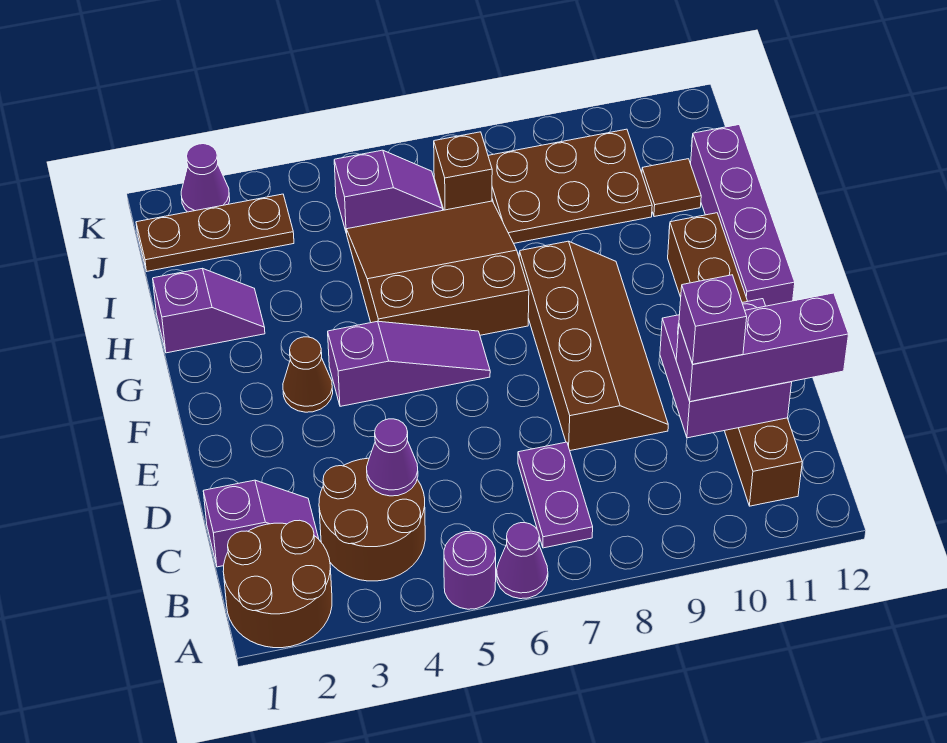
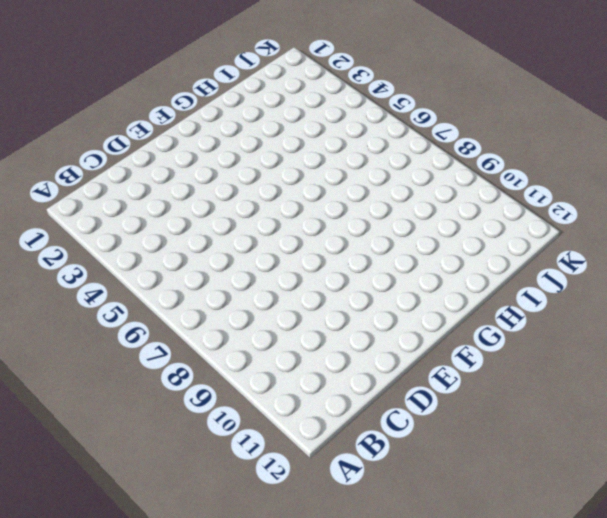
none -> brown round brick A1:B2 level 1
none -> purple round brick A5 level 1
none -> purple cone A6 level 1

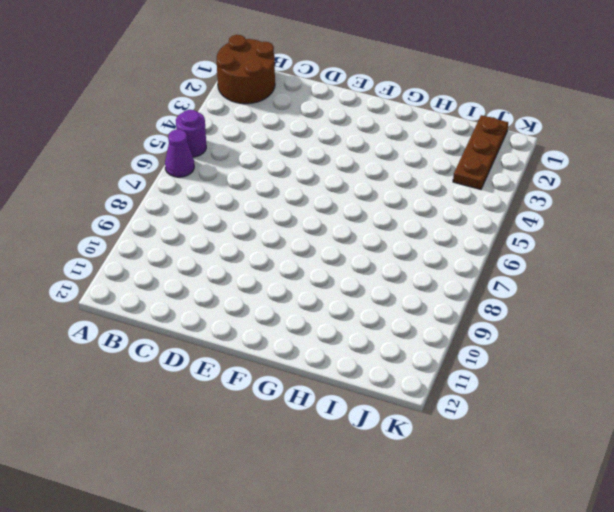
none -> brown round brick B3:C4 level 1
none -> purple plate B7:C7 level 1
none -> brown brick B11:G11 level 1

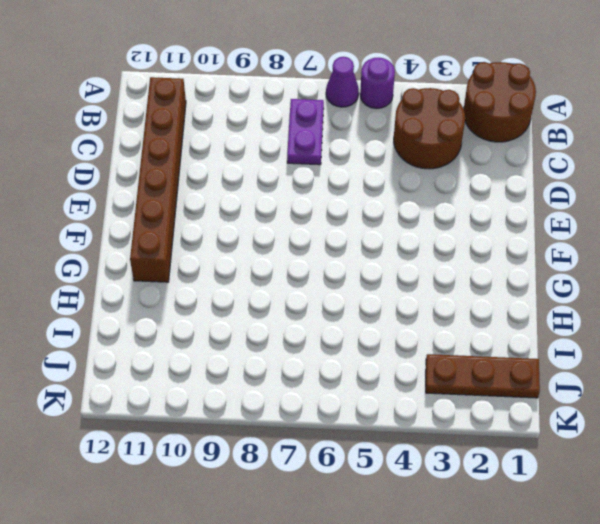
none -> purple slope C1:C2 level 1 top 1
none -> brown slope D8:G9 level 1 top 8
none -> brown cone F3 level 1

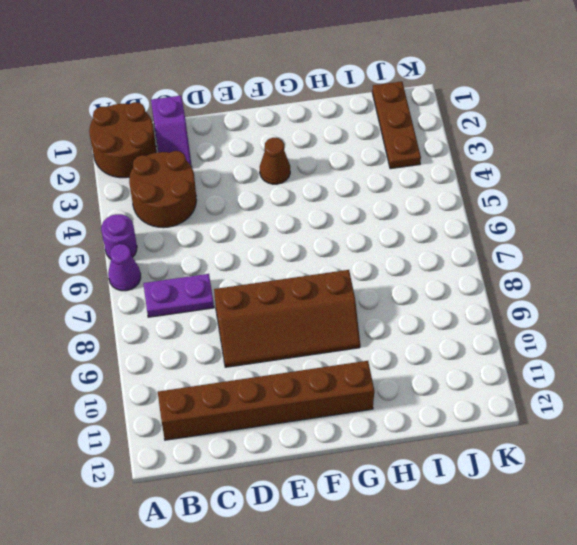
none -> purple slope F4:F6 level 1 top 4
none -> purple brick F12:I12 level 1
none -> brown slope G5:I7 level 1 top G

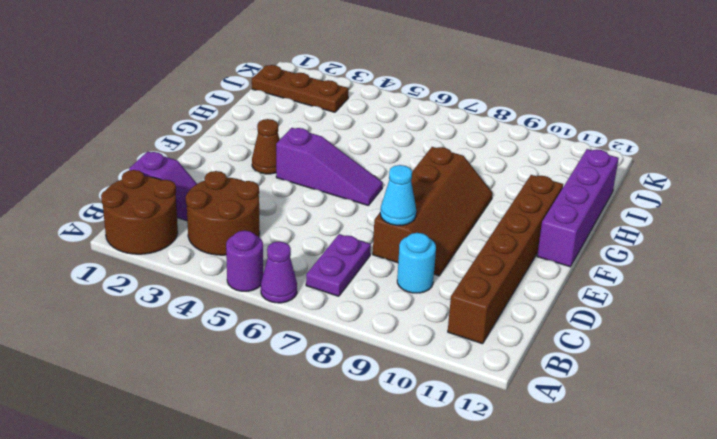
cyan round brick C9 level 1 -> none
cyan cone D8 level 2 -> none
none -> brown slope G5:I7 level 1 top G
none -> purple slope H1:H2 level 1 top 1
none -> brown plate I8:J10 level 1

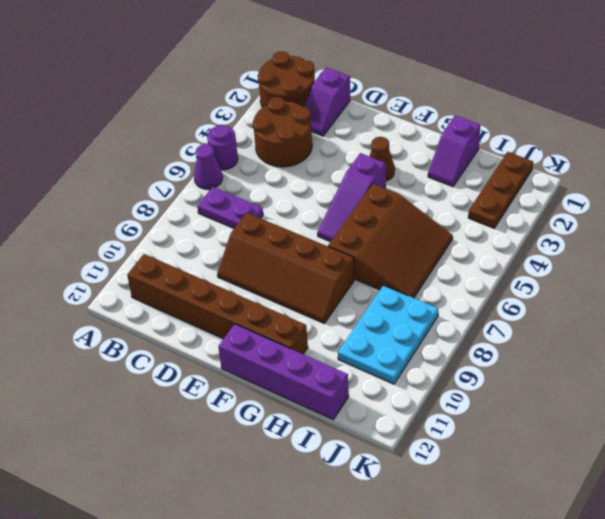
cyan plate I8:J10 level 1 -> brown plate I8:J10 level 1
none -> brown tile I11 level 1
none -> purple slope J5:J6 level 1 top 5
none -> brown brick J7 level 1

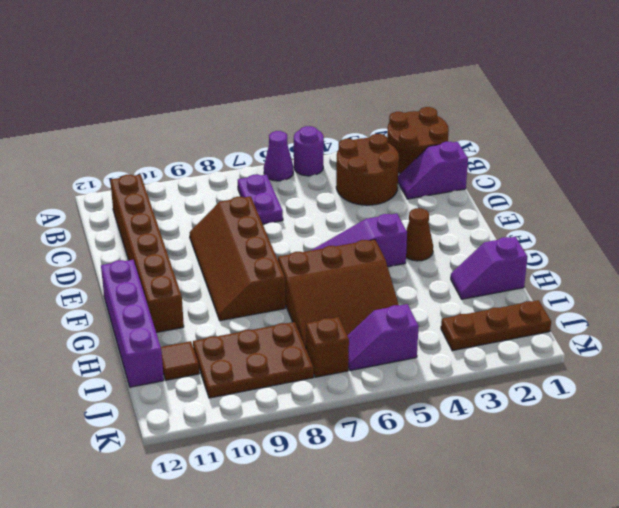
none -> purple cone K2 level 1
none -> purple cone C4 level 2
none -> purple brick C10:D11 level 2

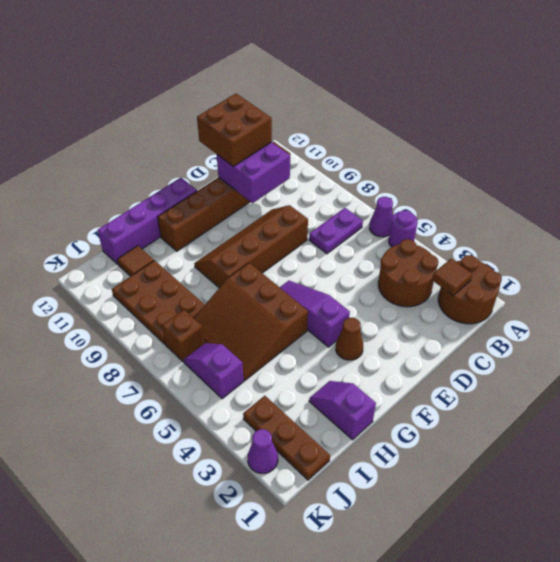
brown tile B2 level 2 -> none
brown brick C11:D12 level 3 -> purple brick C10:C12 level 3
none -> purple slope C1:C2 level 1 top 1
none -> purple cone C4 level 2
none -> purple brick C10 level 4

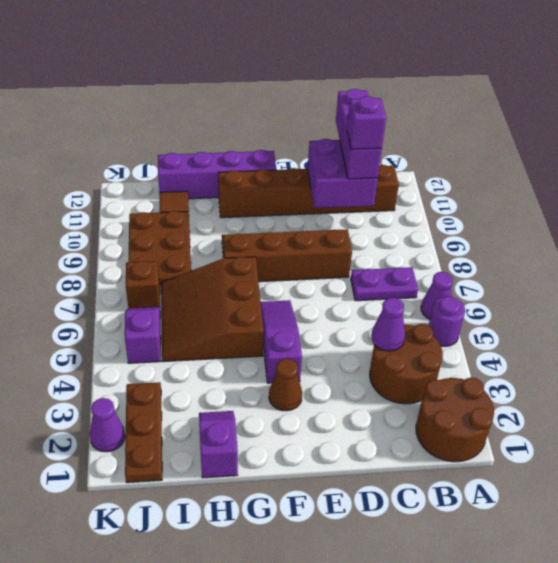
none -> purple slope C1:C2 level 1 top 1

